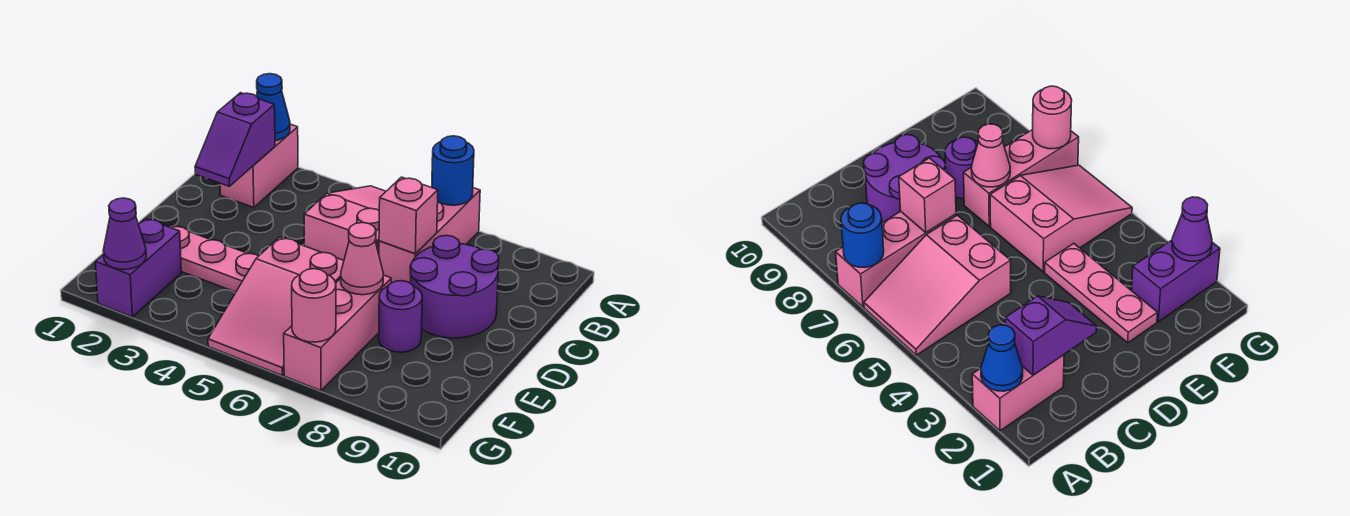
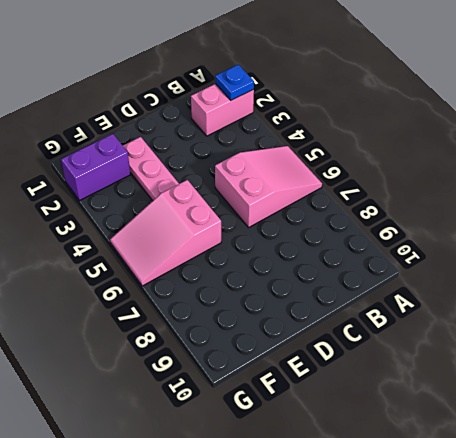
blue plate A2 level 2 -> blue cone A2 level 2
none -> pink brick A7:C7 level 1
none -> purple round brick C8:D9 level 1
none -> pink brick E7:G7 level 1

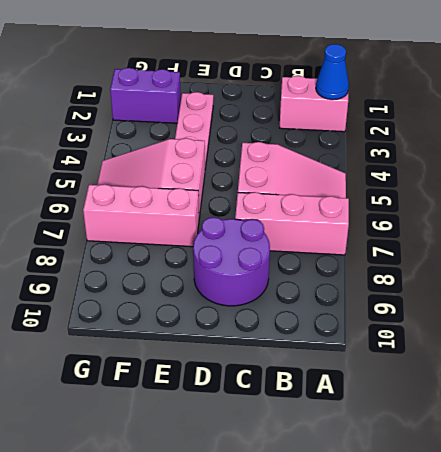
none -> purple round brick E8 level 1
none -> blue round brick A7 level 2
none -> purple slope B2:C2 level 2 top B

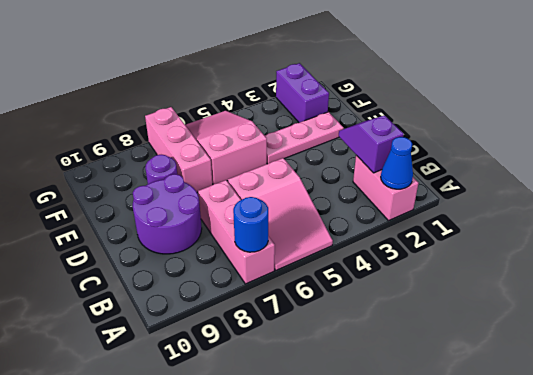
none -> pink brick C7 level 2
none -> pink cone E7 level 2
none -> purple cone G2 level 2

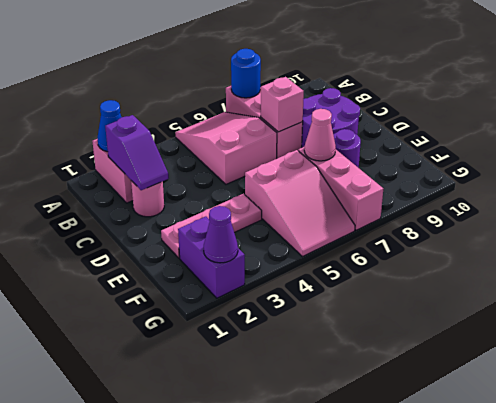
pink round brick C2 level 1 -> pink round brick G7 level 2

